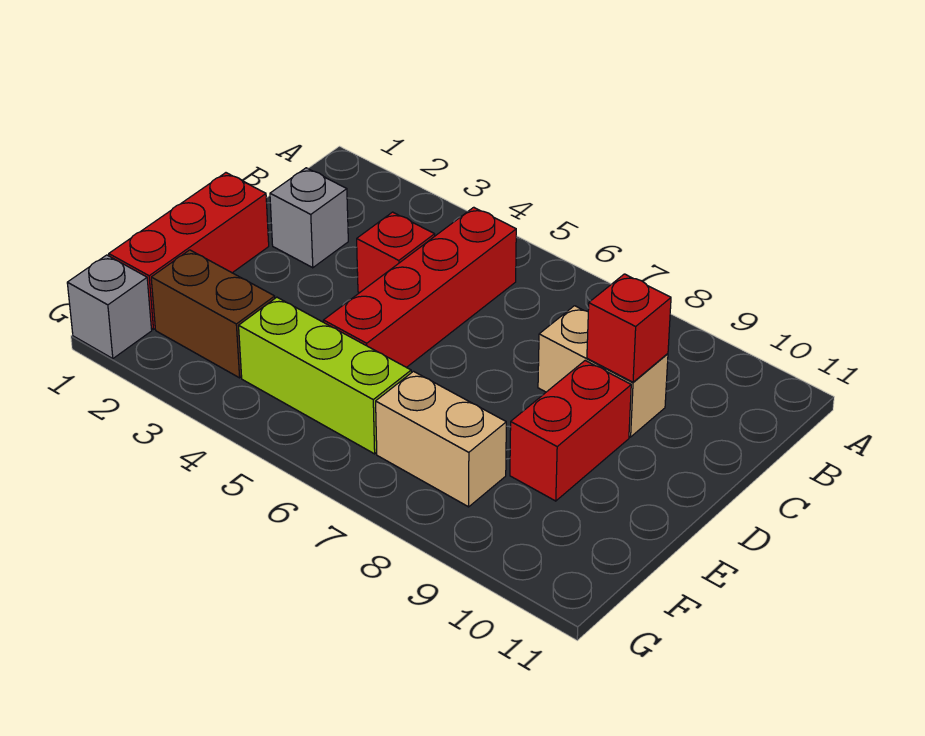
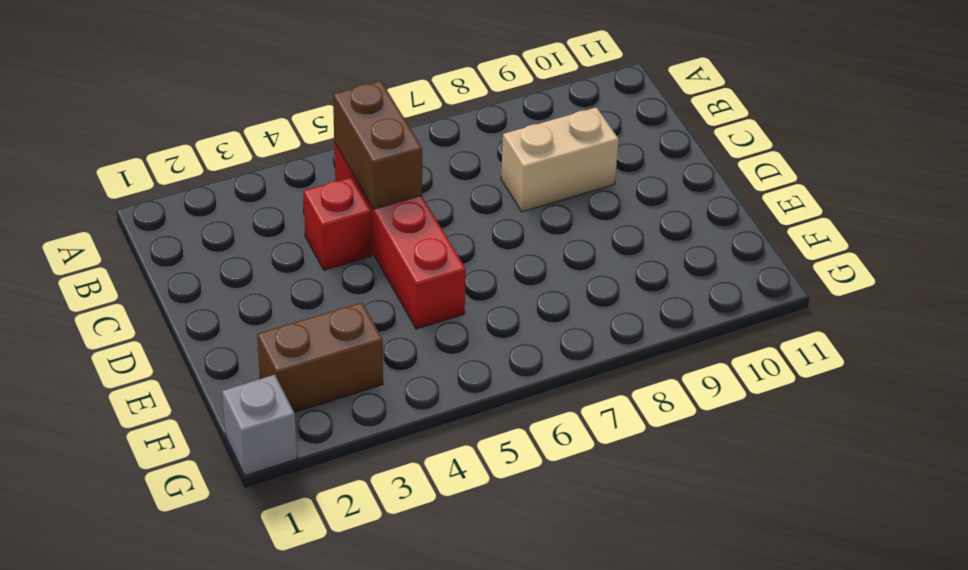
brown brick B5:C5 level 2 -> none
none -> grey brick C2 level 1
none -> red brick D1:F1 level 1

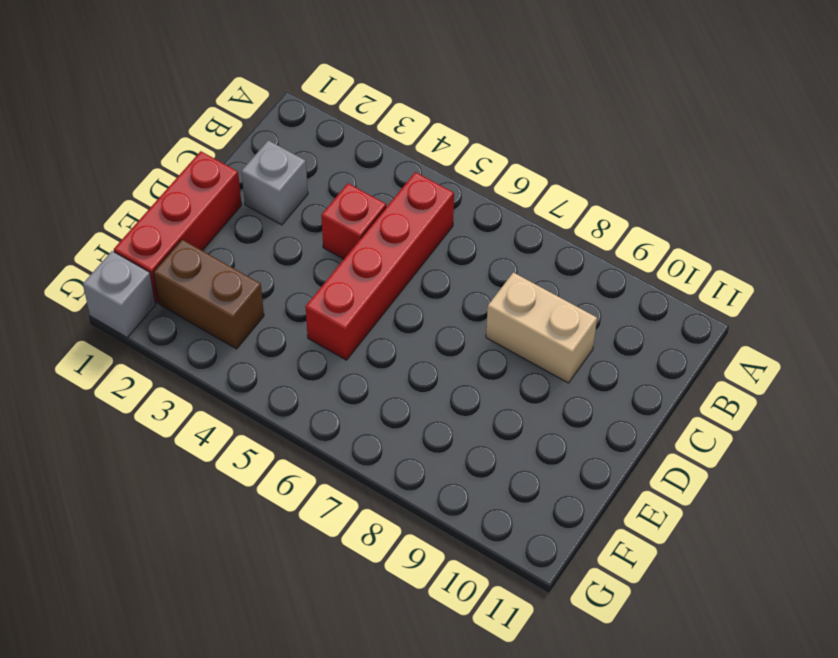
none -> red brick D9:E9 level 1
none -> lime brick F4:F6 level 1

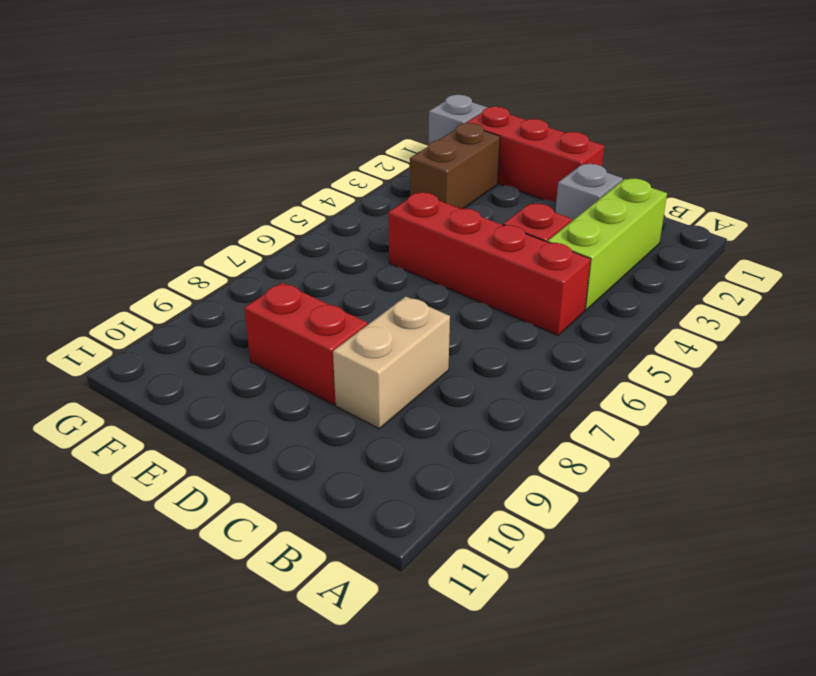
lime brick B2:B4 level 1 -> lime brick F4:F6 level 1
none -> tan brick F7:F8 level 1
none -> red brick C9 level 2

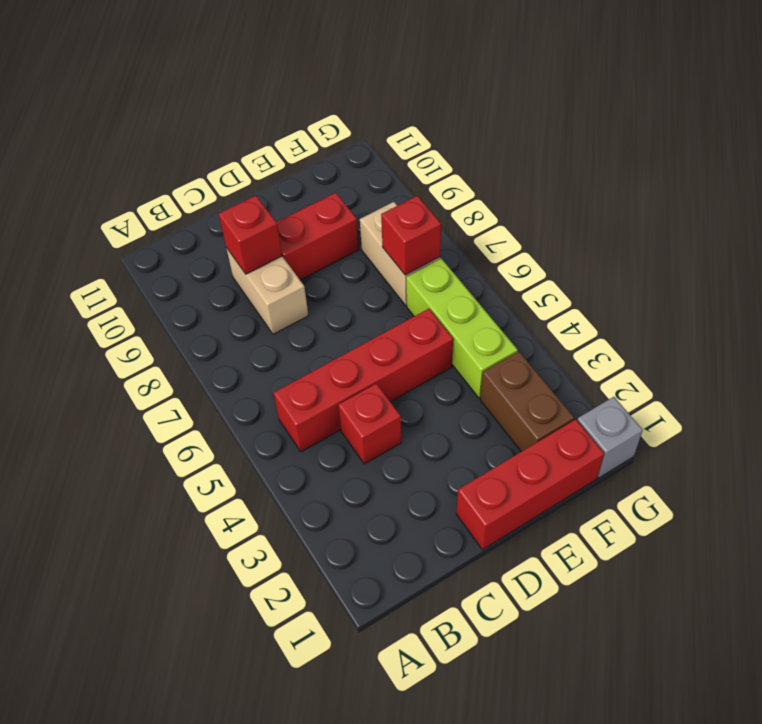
red brick F7 level 2 -> none
none -> grey brick C2 level 1

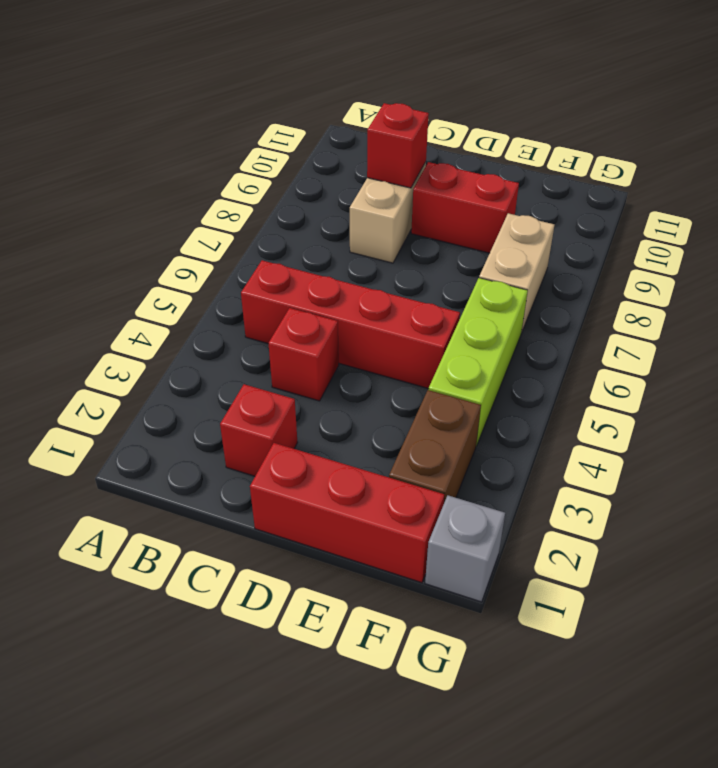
red brick C2 level 1 -> grey brick C2 level 1

